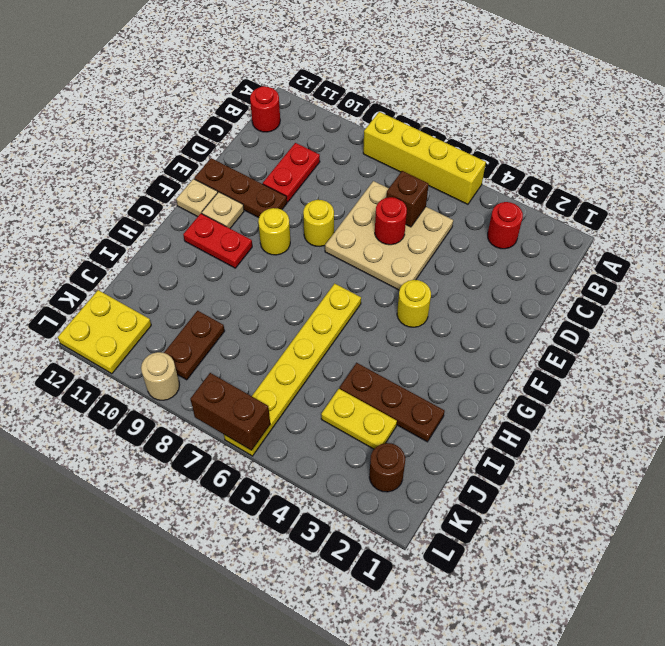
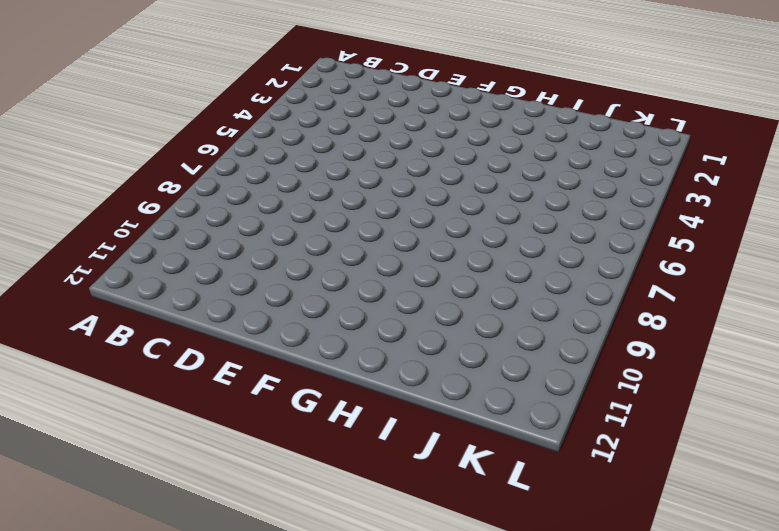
none -> yellow brick A5:A8 level 1
none -> red round brick B3 level 1
none -> red round brick B12 level 1

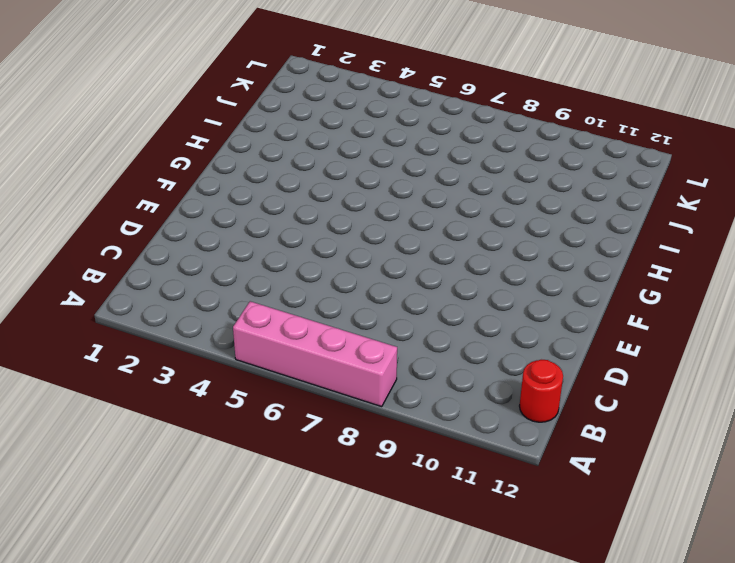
pink brick A5:A8 level 1 -> yellow brick A5:A8 level 1
none -> red round brick B3 level 1
none -> tan plate C5:E7 level 1
none -> red plate C10:D10 level 1

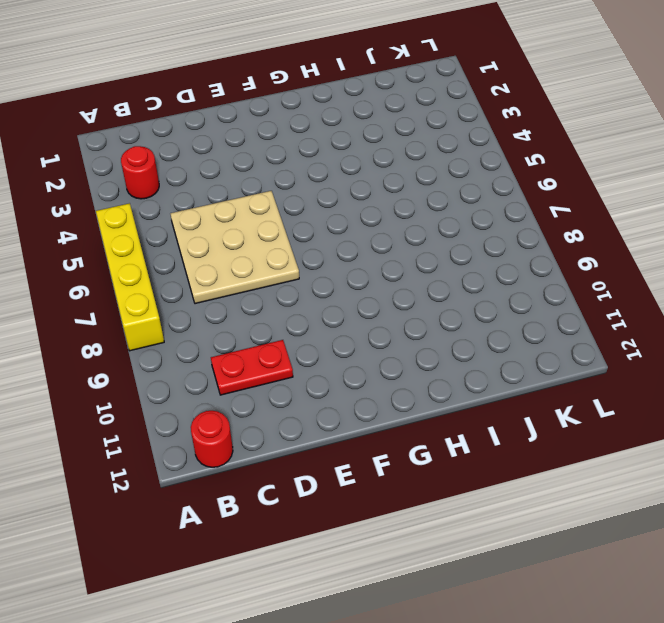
none -> yellow round brick E8 level 1
none -> brown plate E10:E12 level 1
none -> yellow round brick F4 level 1

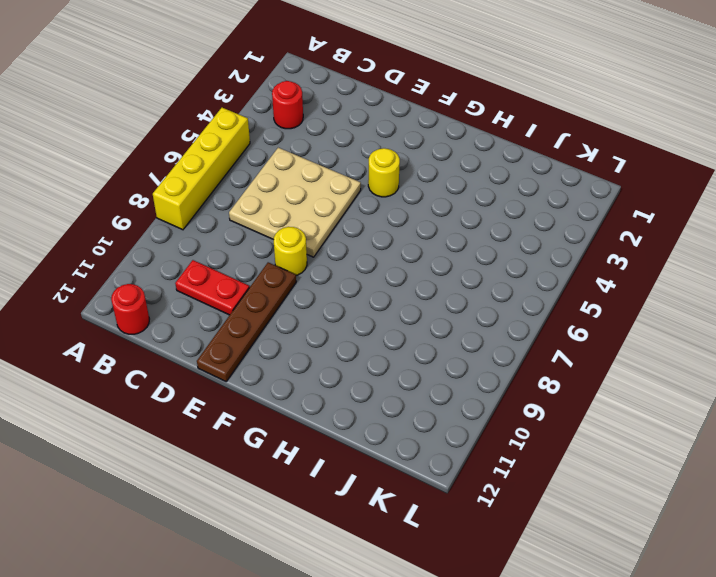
brown plate E9:E12 level 1 -> brown plate E10:E12 level 1
none -> yellow round brick F9 level 1
none -> tan plate F11 level 1
none -> tan plate F12 level 1

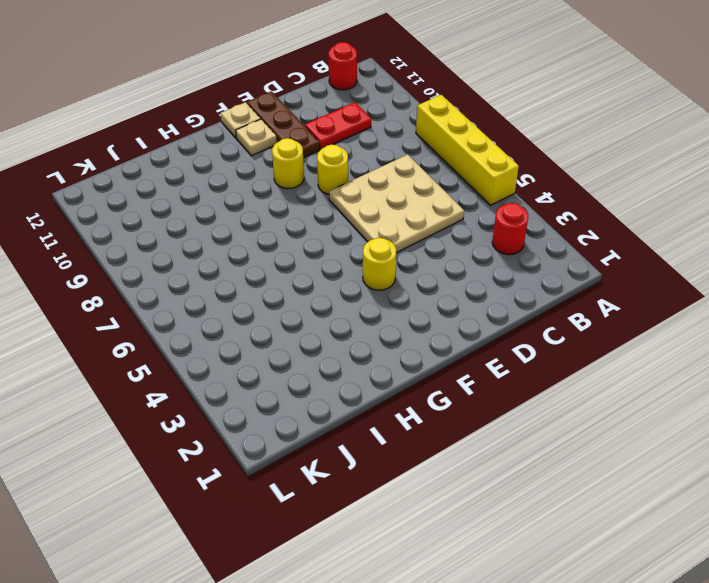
none -> yellow plate G6:L6 level 1
none -> red plate G10:G11 level 1
none -> brown plate I2:I4 level 1

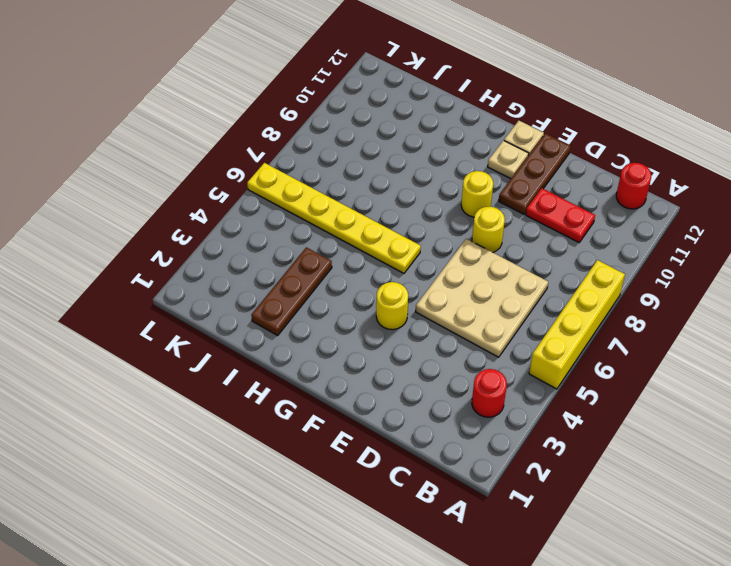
none -> red plate G10:G11 level 1
none -> yellow plate J3:J4 level 1
none -> brown plate J9:K9 level 1

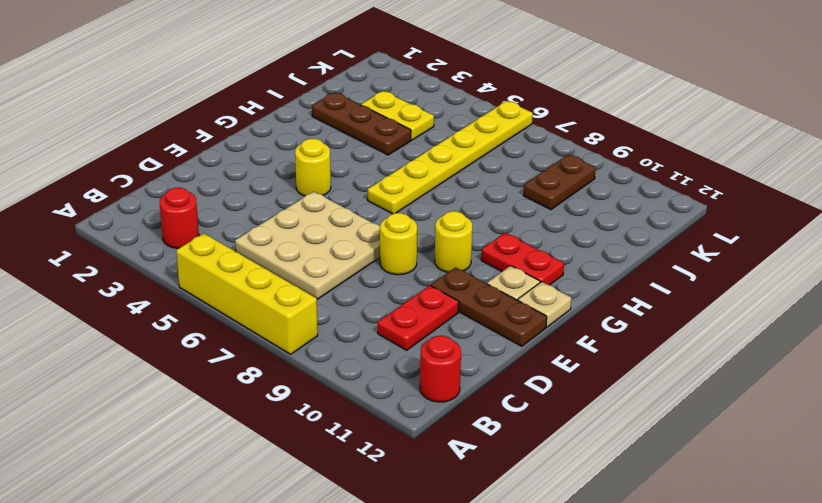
none -> brown round brick K2 level 1
none -> yellow plate K11:L12 level 1
none -> tan round brick L9 level 1

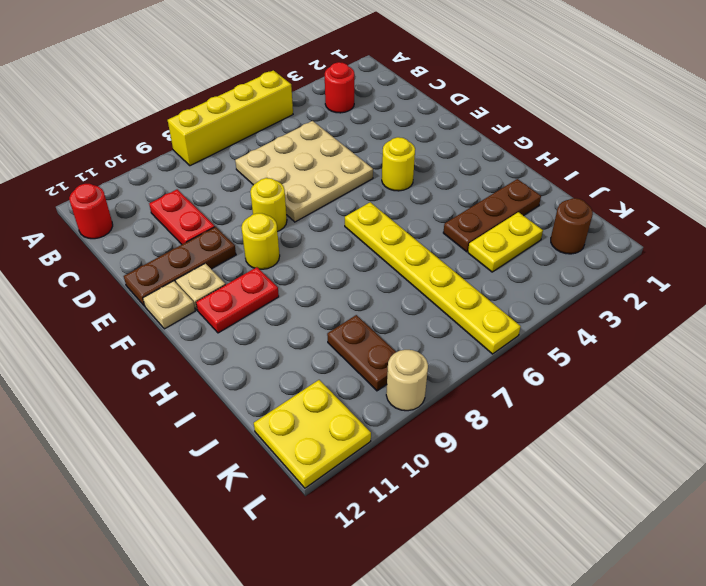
none -> brown brick C6 level 2
none -> red round brick D6 level 2
none -> brown brick L6:L7 level 2

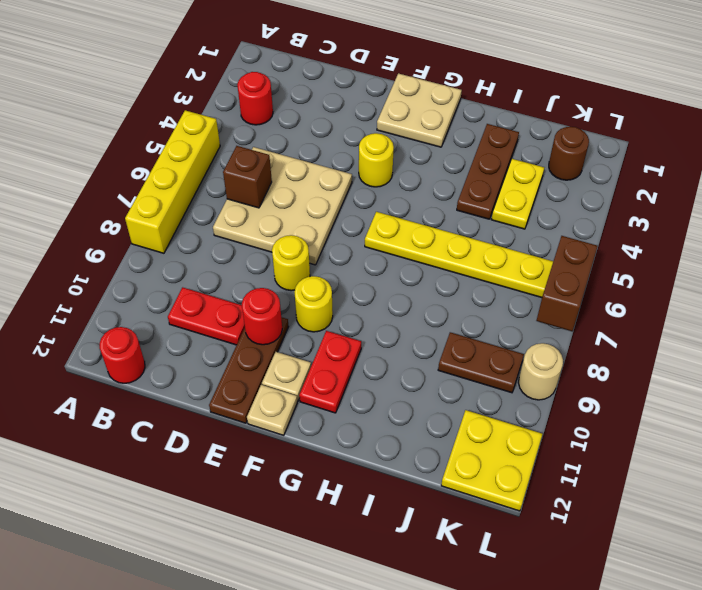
red round brick E10 level 2 -> red round brick D6 level 2
tan plate F1:G2 level 1 -> none

